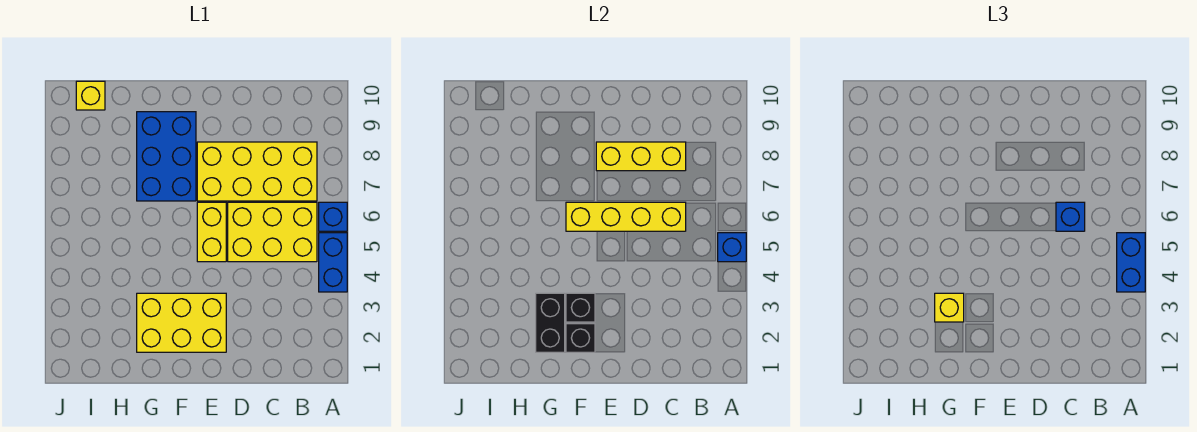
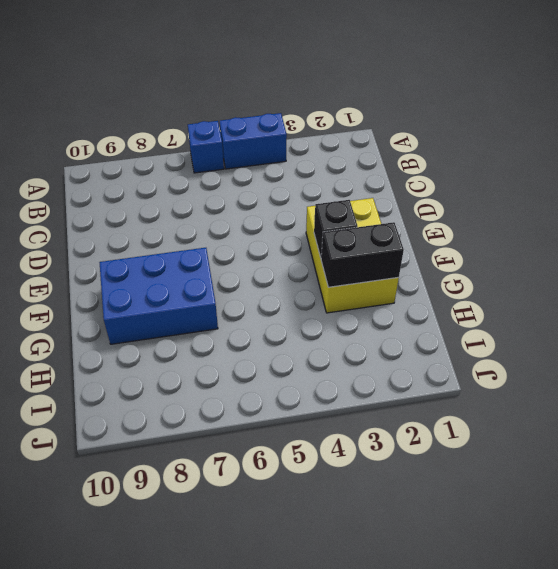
none -> yellow brick B5:D6 level 1
none -> yellow brick B7:E8 level 1
none -> yellow brick E5:E6 level 1

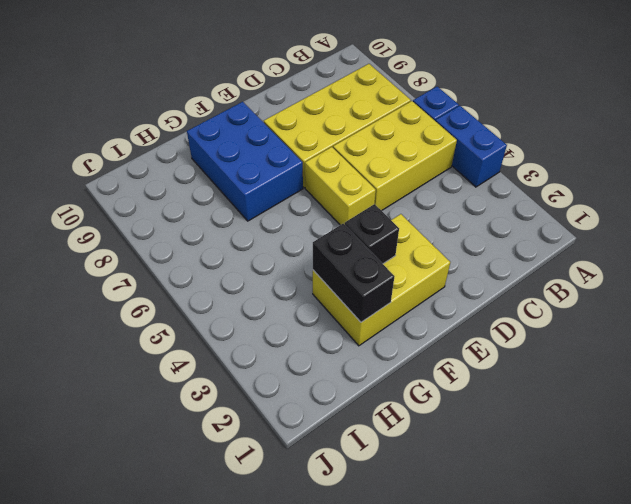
none -> yellow brick I10 level 1
none -> blue brick A5 level 2
none -> yellow brick C6:F6 level 2

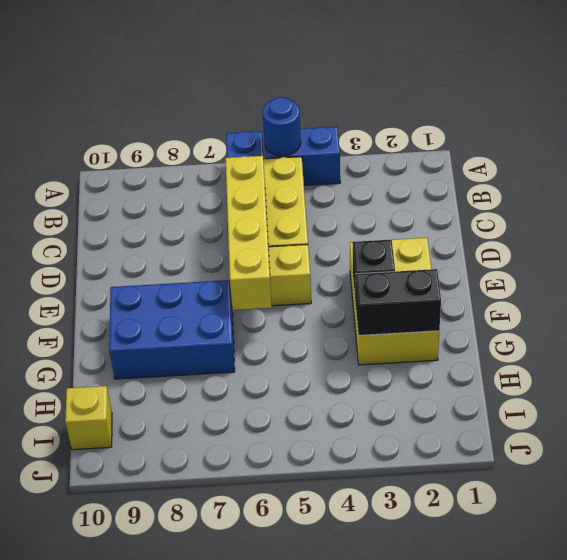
blue round brick A5 level 2 -> blue brick A5 level 2
none -> yellow brick B7:E8 level 1
none -> yellow brick C8:E8 level 2
none -> black brick F2 level 2

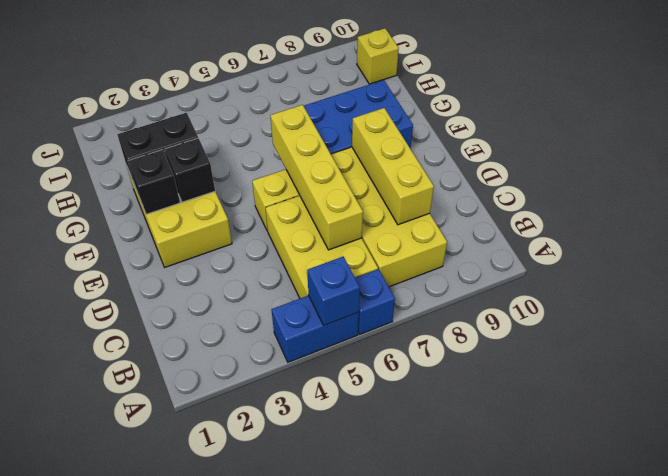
none -> blue brick A4:A5 level 3
none -> blue brick C6 level 3
none -> yellow brick G3 level 3

